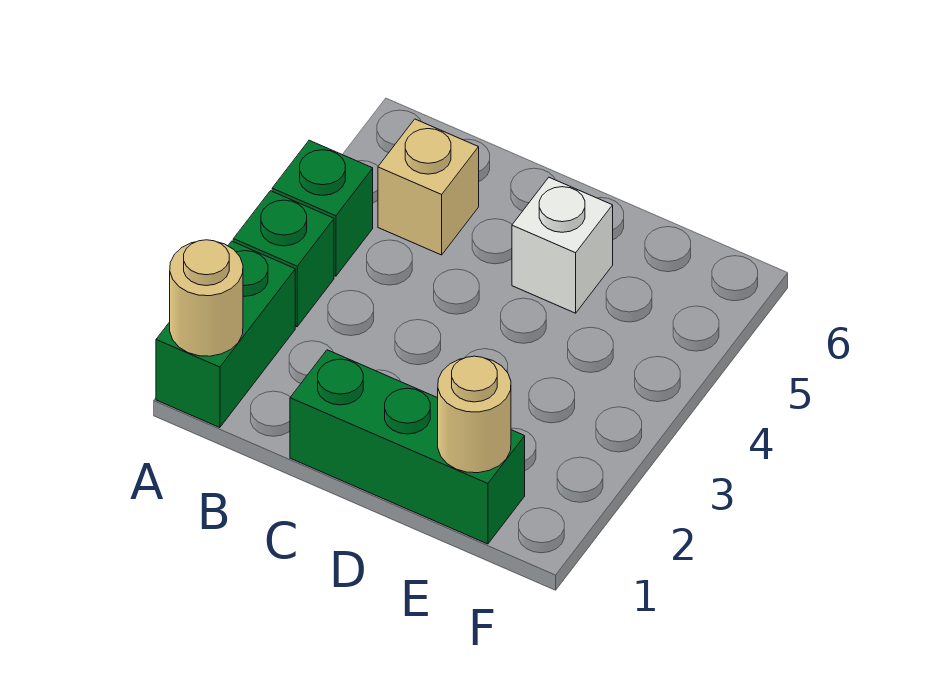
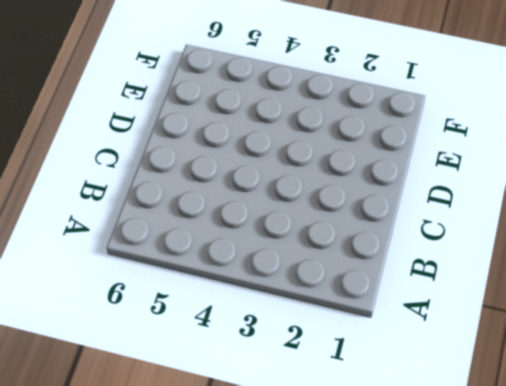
none -> green brick A1:A2 level 1
none -> green brick A3 level 1

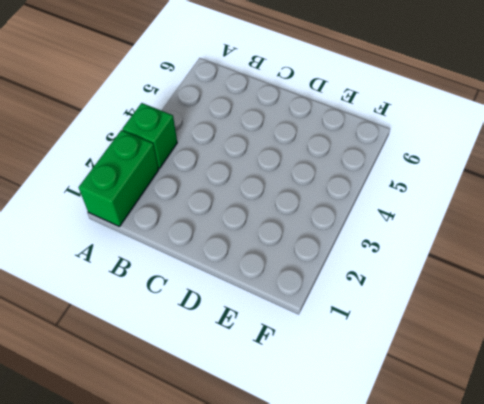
none -> green brick A4 level 1
none -> tan brick B5 level 1

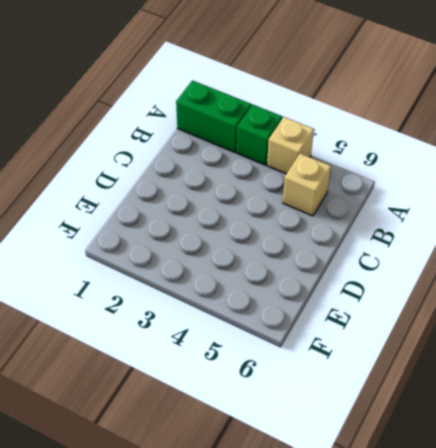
tan brick A4 level 1 -> green brick A4 level 1
none -> green brick C1:E1 level 1
none -> white brick D5 level 1

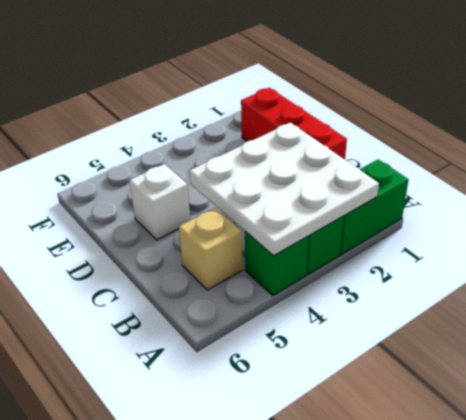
white plate A2:C4 level 2 -> none
red brick C1:E1 level 1 -> green brick C1:E1 level 1
none -> tan round brick A1 level 2
none -> tan round brick E1 level 2

